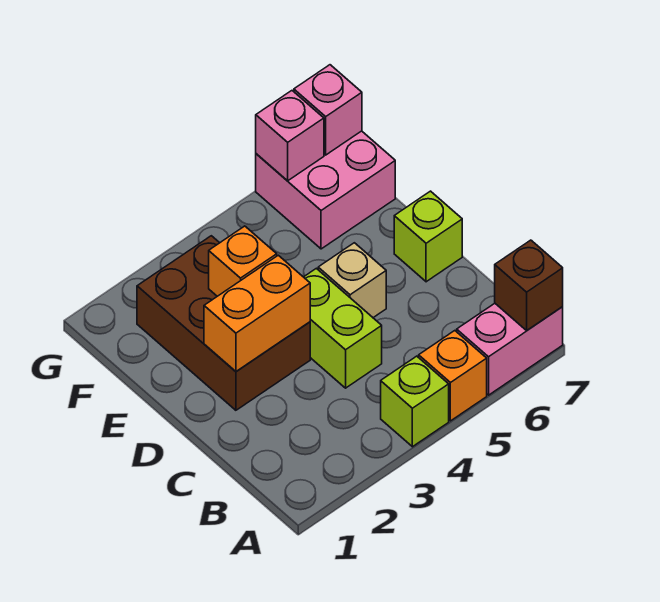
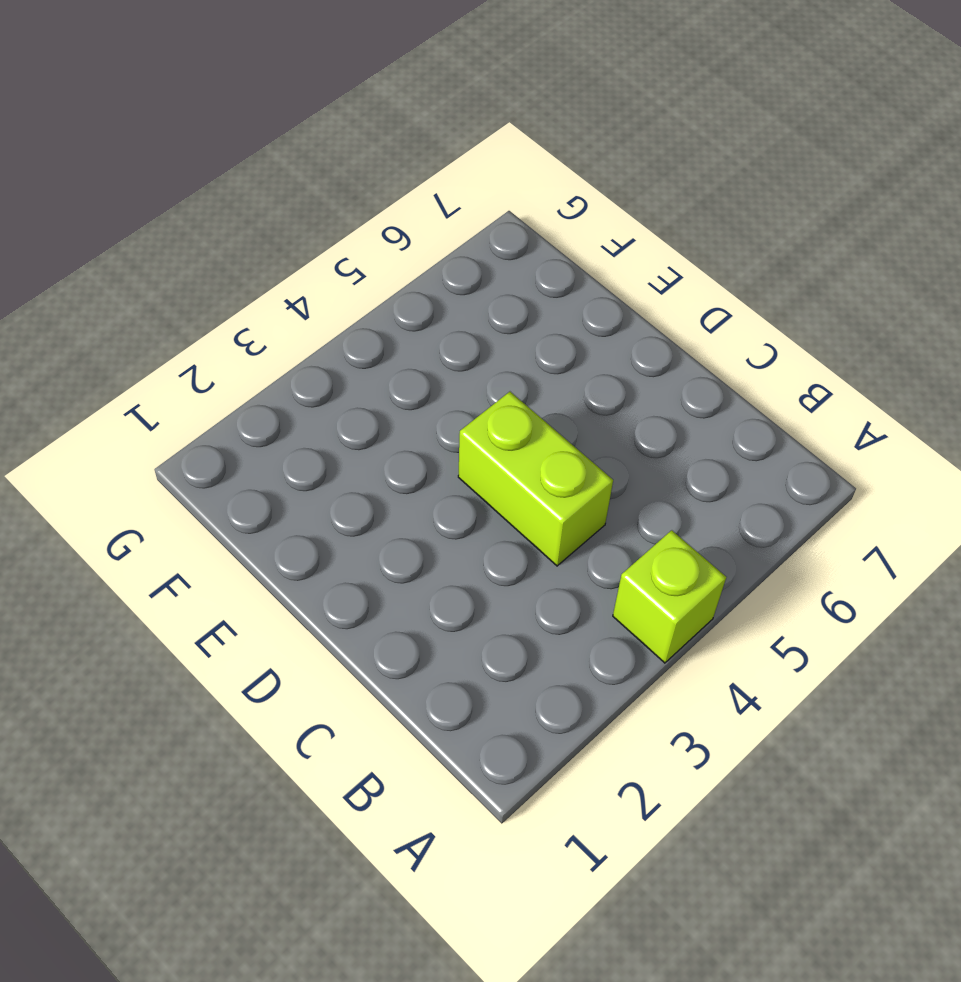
none -> orange brick A5 level 1
none -> pink brick A6:A7 level 1
none -> brown brick D2:F3 level 1

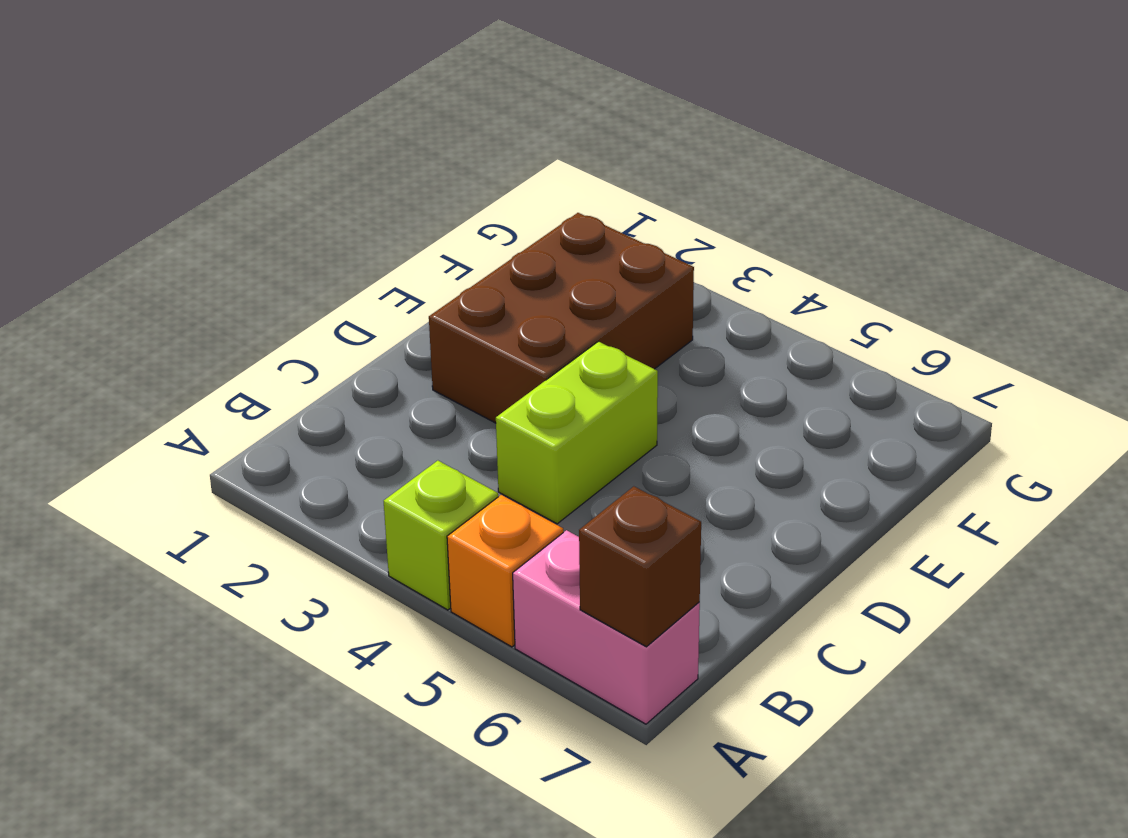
none -> tan brick D5 level 1
none -> lime brick D7 level 1
none -> pink brick F6:G7 level 1

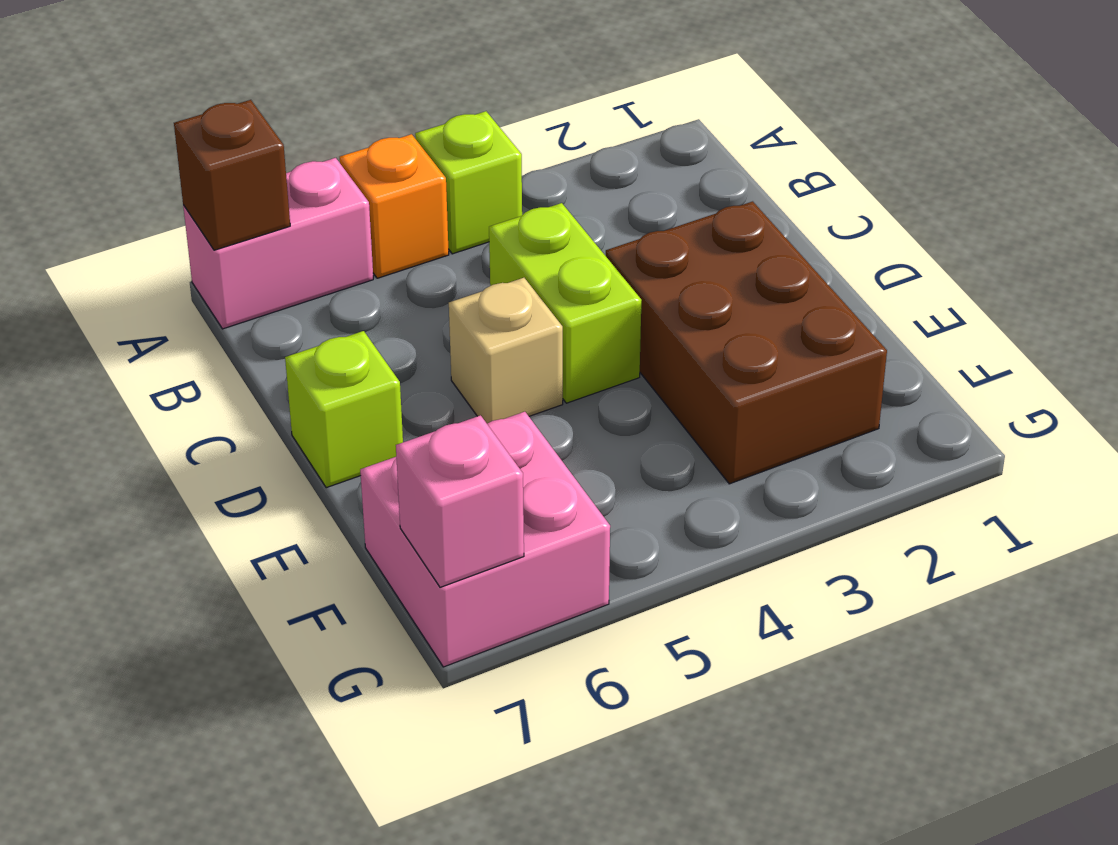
none -> orange brick D2:D3 level 2
none -> orange brick E3 level 2
none -> pink brick G6 level 2

